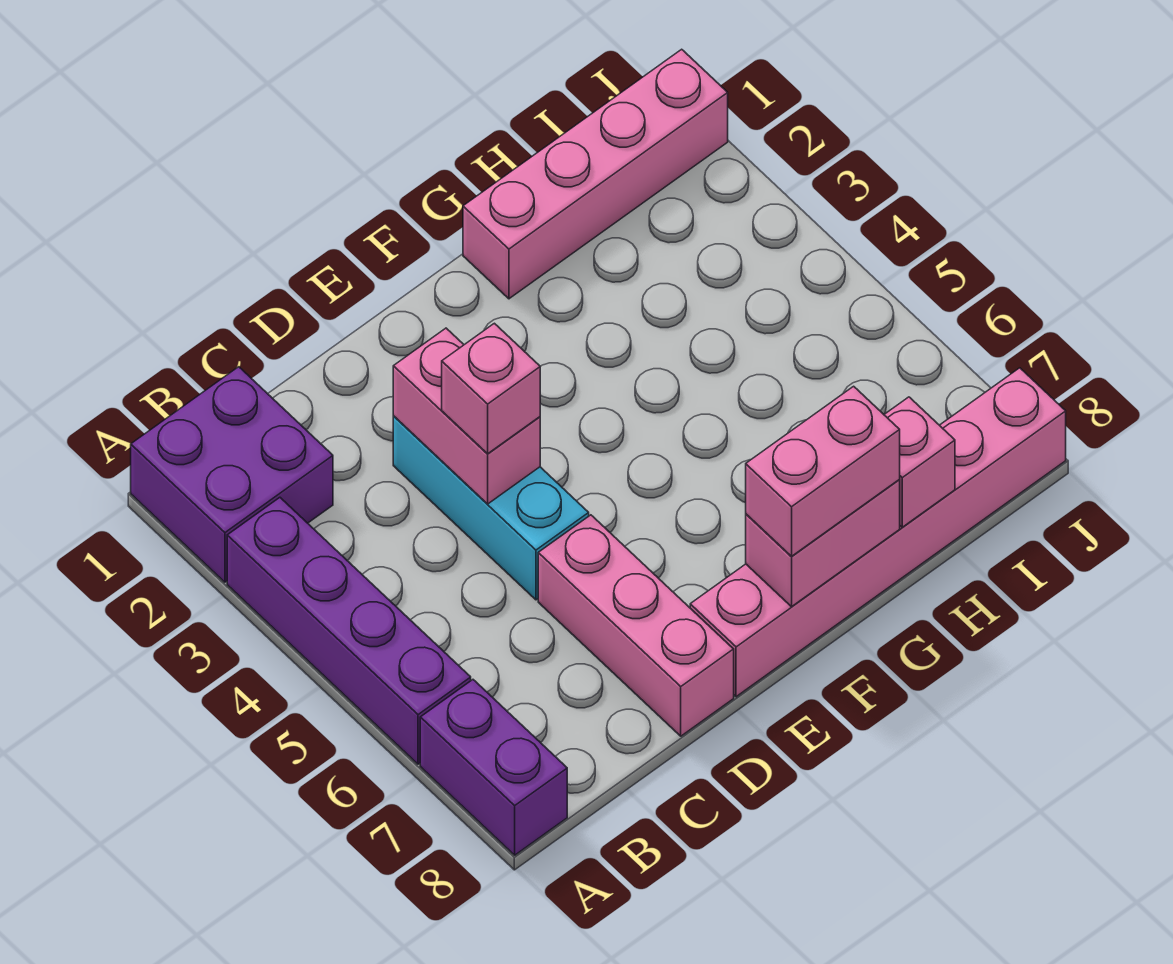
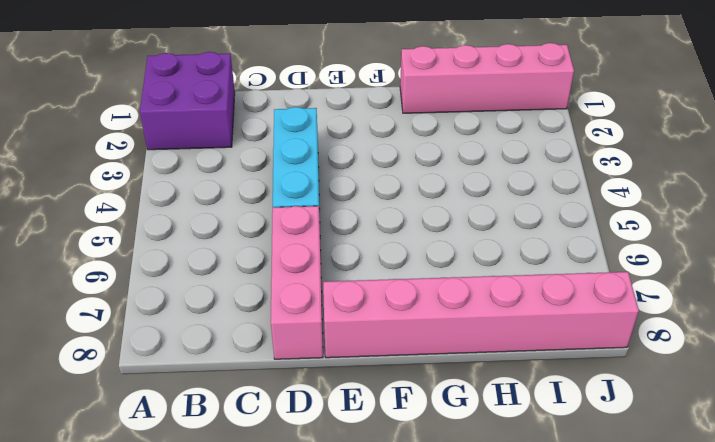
none -> purple brick A3:A6 level 1
none -> purple brick A7:A8 level 1
none -> pink brick D3:D4 level 2

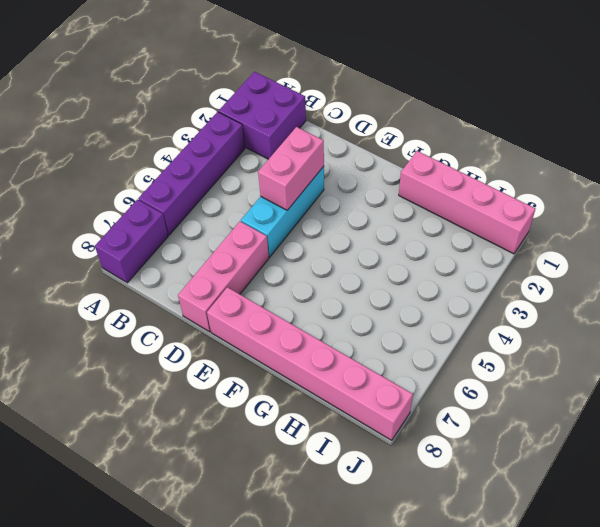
none -> pink brick F8:G8 level 2
none -> pink brick H8 level 2
none -> pink brick D4 level 3

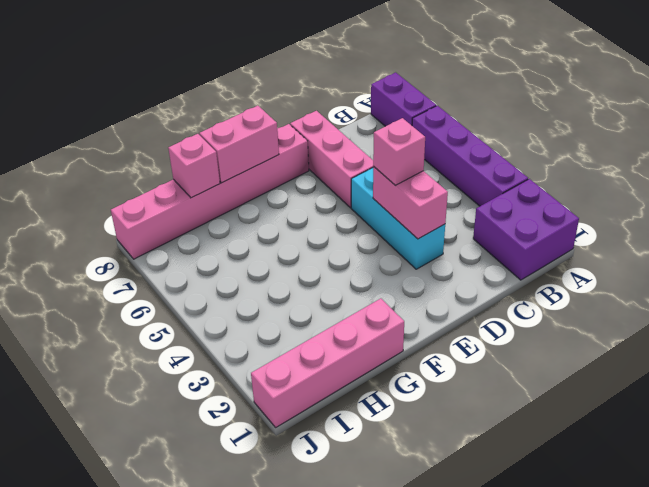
none -> pink brick F8:G8 level 3

